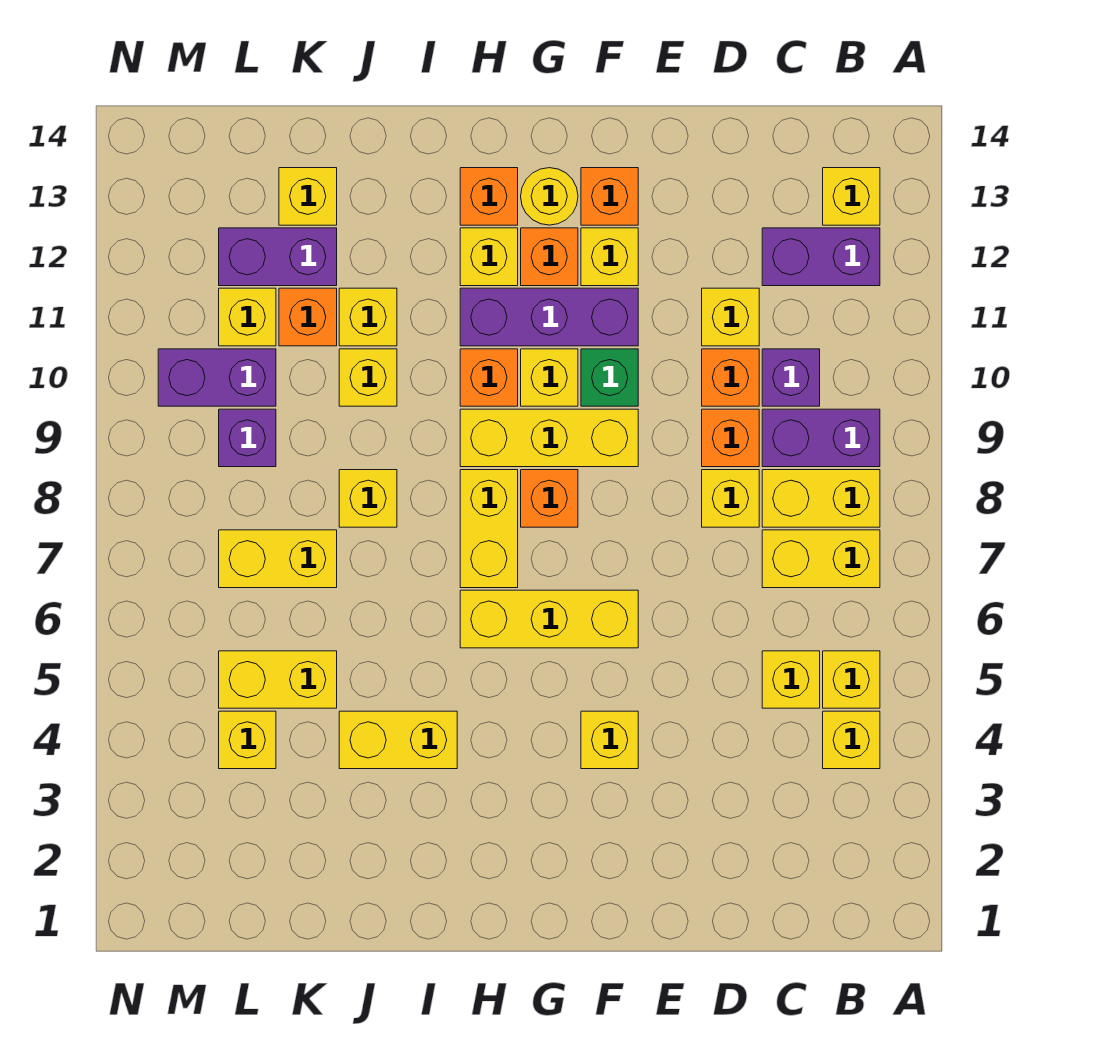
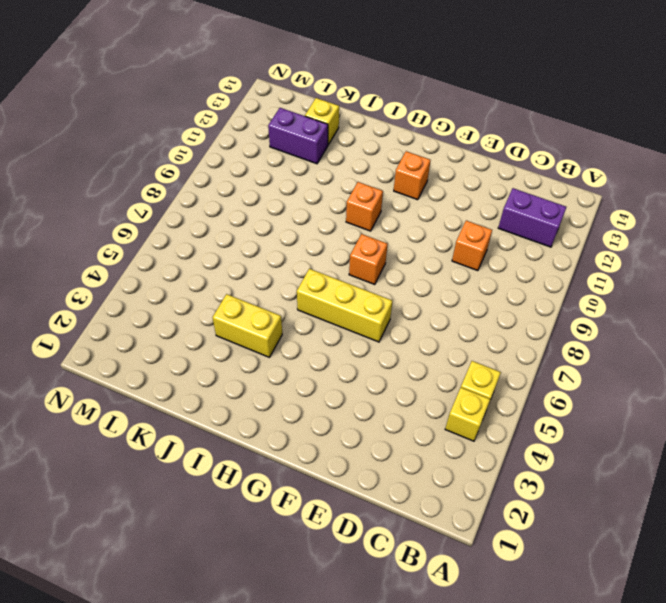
none -> yellow brick B7:C7 level 1
none -> yellow brick B8:C8 level 1
none -> purple brick B9:C9 level 1
none -> yellow brick B13 level 1

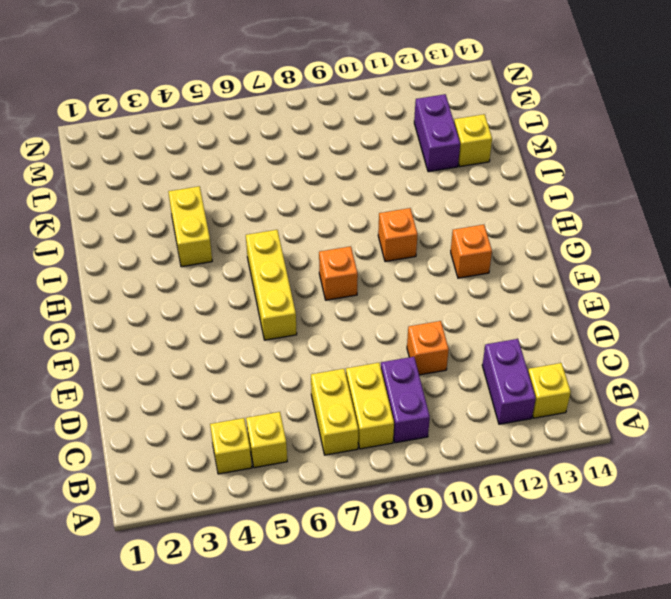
none -> yellow brick C5 level 1
none -> purple brick C10 level 1
none -> yellow brick D8 level 1
none -> orange brick D9 level 1

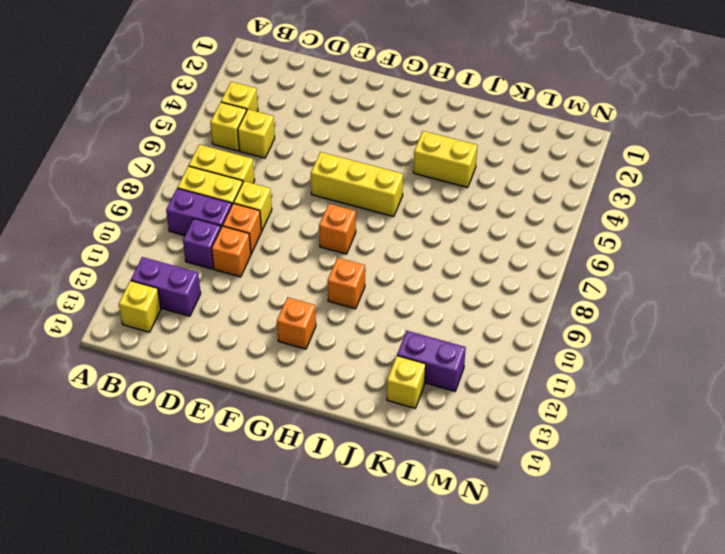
none -> yellow brick D11 level 1
none -> yellow brick F4 level 1
none -> yellow brick F9:H9 level 1
none -> green brick F10 level 1

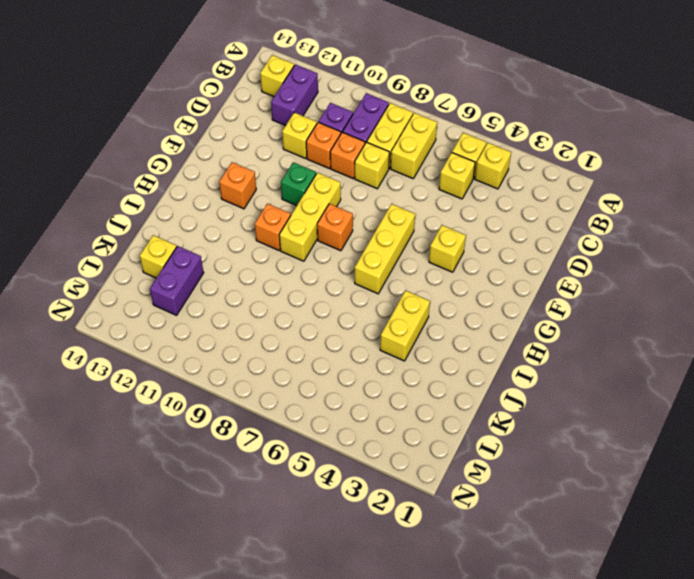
none -> purple brick F11:H11 level 1
none -> yellow brick F12 level 1
none -> orange brick F13 level 1
none -> yellow brick G10 level 1

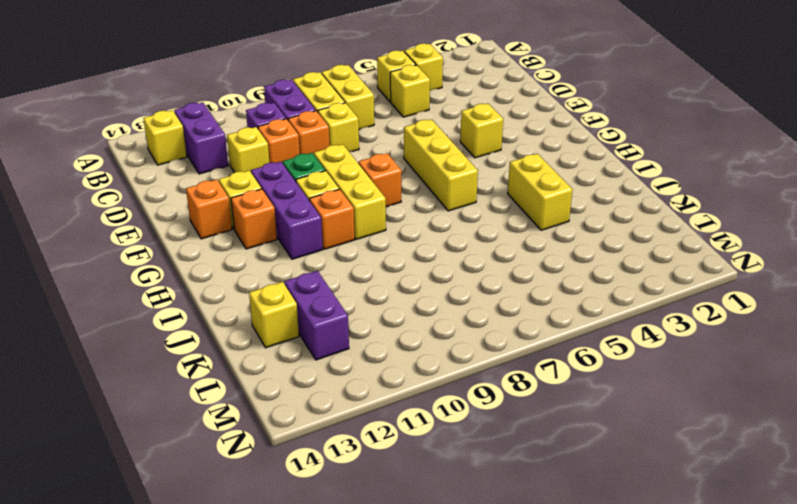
none -> yellow round brick G13 level 1
none -> yellow brick H7:H8 level 1
none -> yellow brick H12 level 1
none -> orange brick H13 level 1

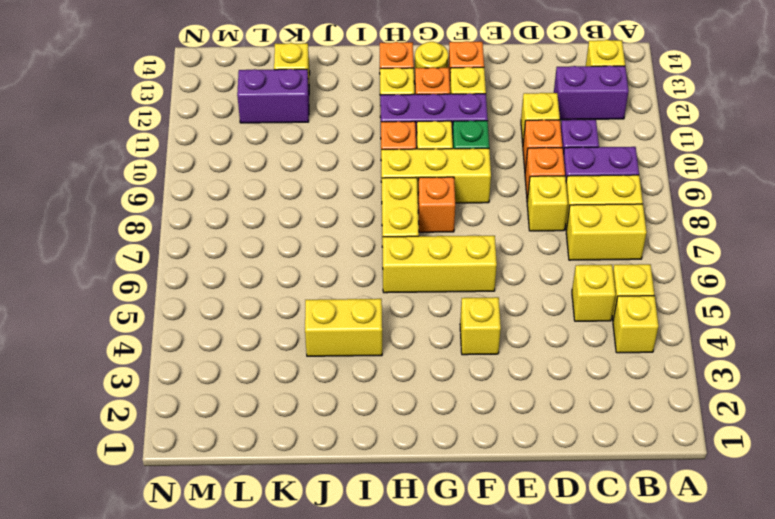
none -> yellow brick J8 level 1
none -> yellow brick J10 level 1
none -> yellow brick J11 level 1
none -> yellow brick K5:L5 level 1

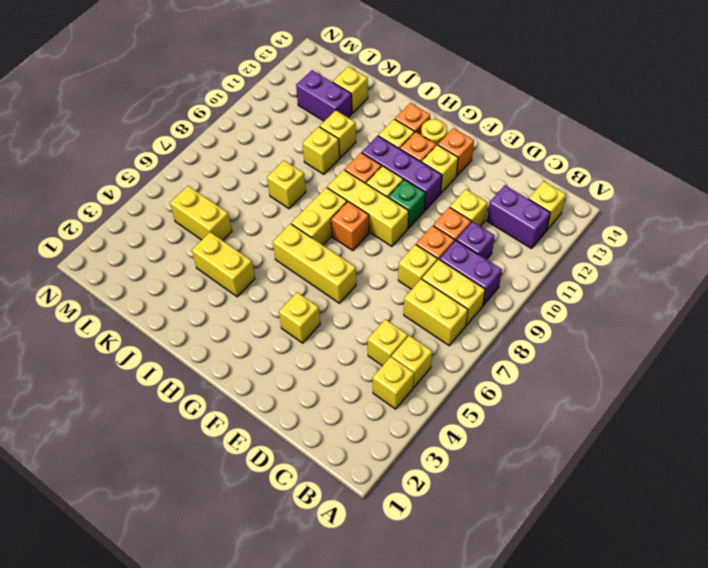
none -> yellow brick K7:L7 level 1
none -> orange brick K11 level 1
none -> yellow brick L4 level 1
none -> purple brick L9 level 1

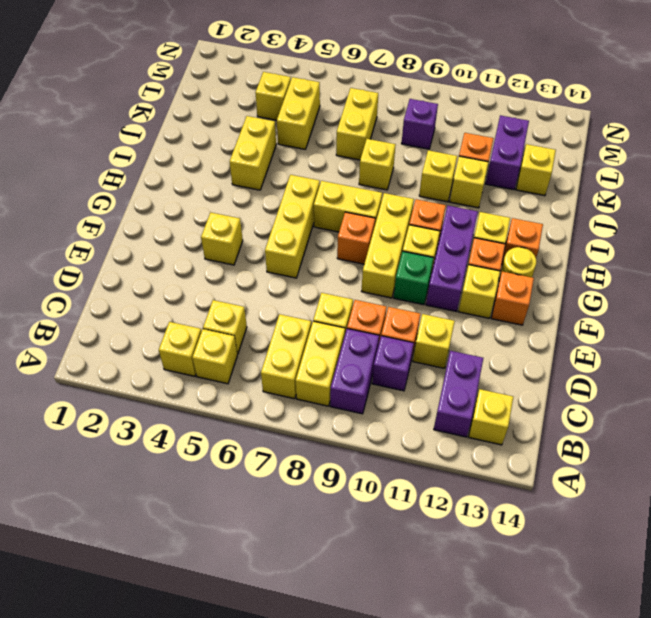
none -> purple brick L10:M10 level 1
none -> yellow brick L11 level 1

